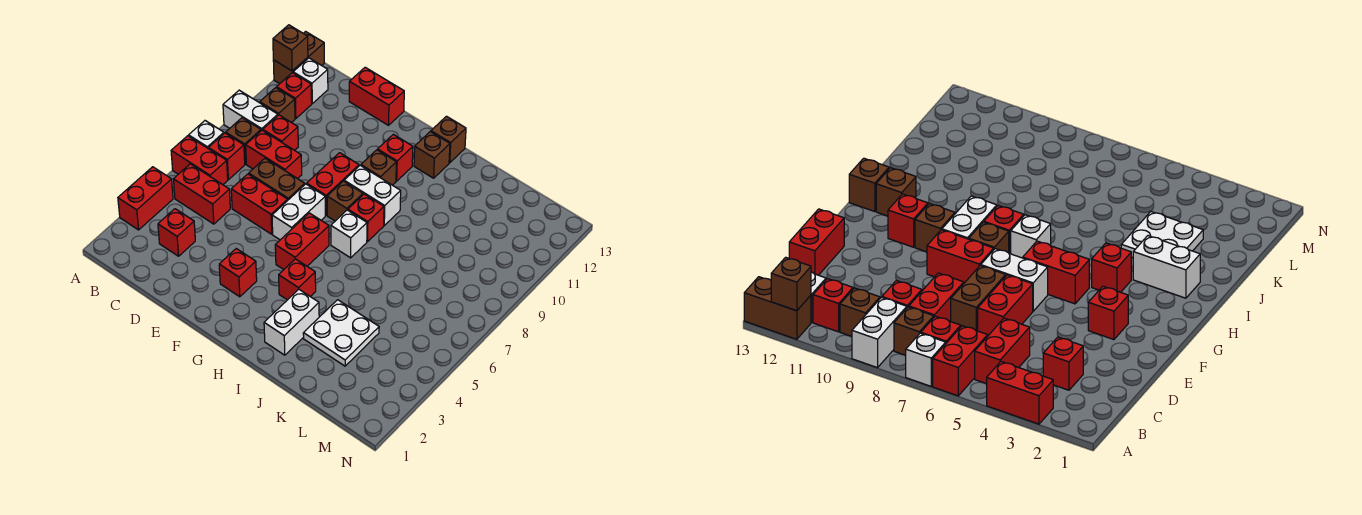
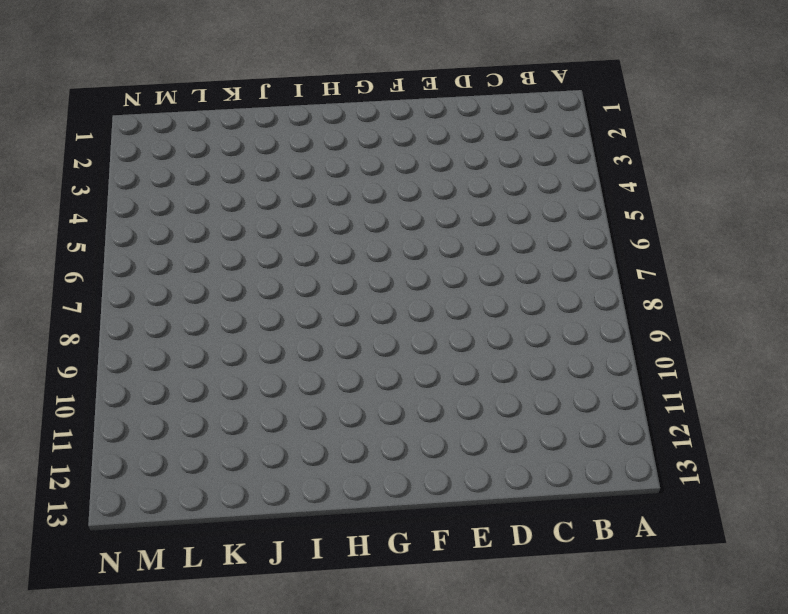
none -> red brick A3:A4 level 1
none -> red brick A6:B6 level 1
none -> white brick A7 level 1
none -> white brick A9:B9 level 1

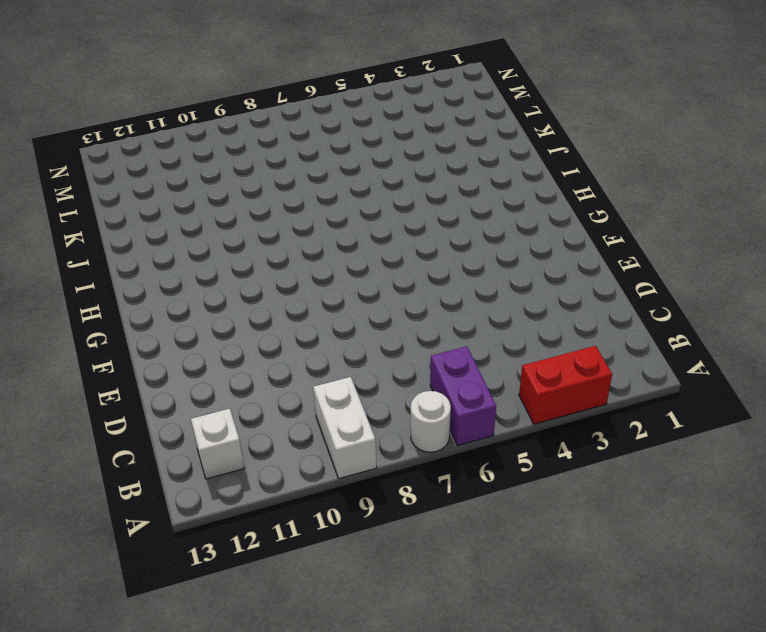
purple brick A6:B6 level 1 -> red brick A6:B6 level 1
white round brick A7 level 1 -> white brick A7 level 1
none -> brown brick A12:A13 level 1
none -> red brick B5:C5 level 1
none -> red brick B7 level 1
none -> brown brick B8 level 1

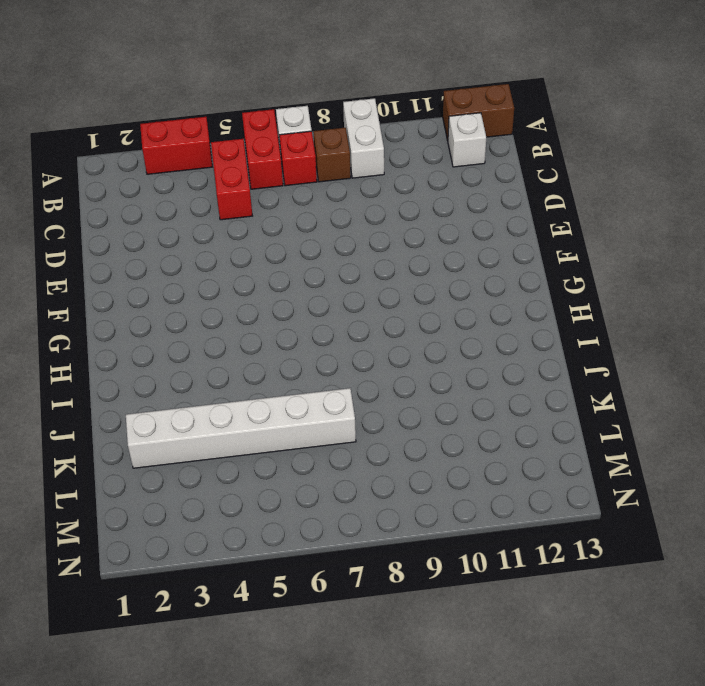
white brick K2:K7 level 1 -> white plate J3:K4 level 1
none -> brown brick B10 level 1
none -> red brick B11 level 1
none -> red brick C3 level 1
none -> red brick C8:D8 level 1

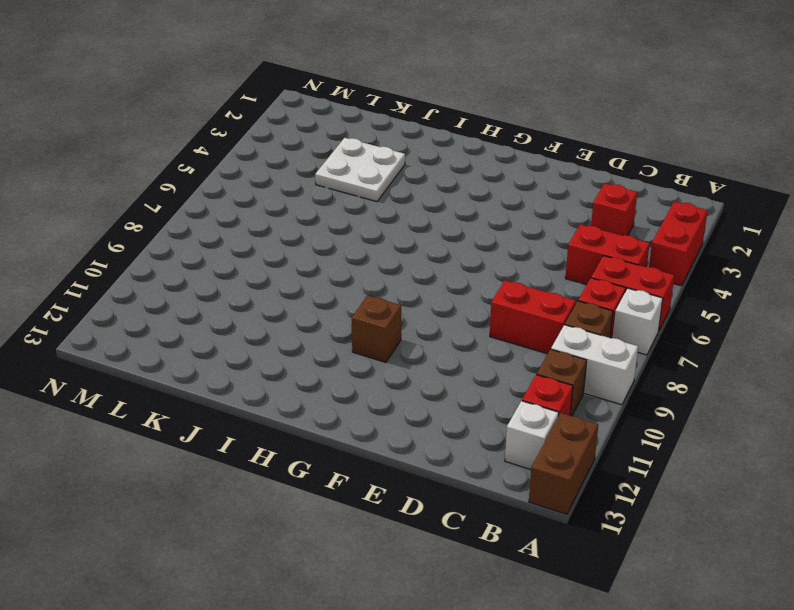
none -> red brick C9 level 1
none -> red brick D6:E6 level 1
none -> brown brick D7:E7 level 1
none -> red brick D13:E13 level 1

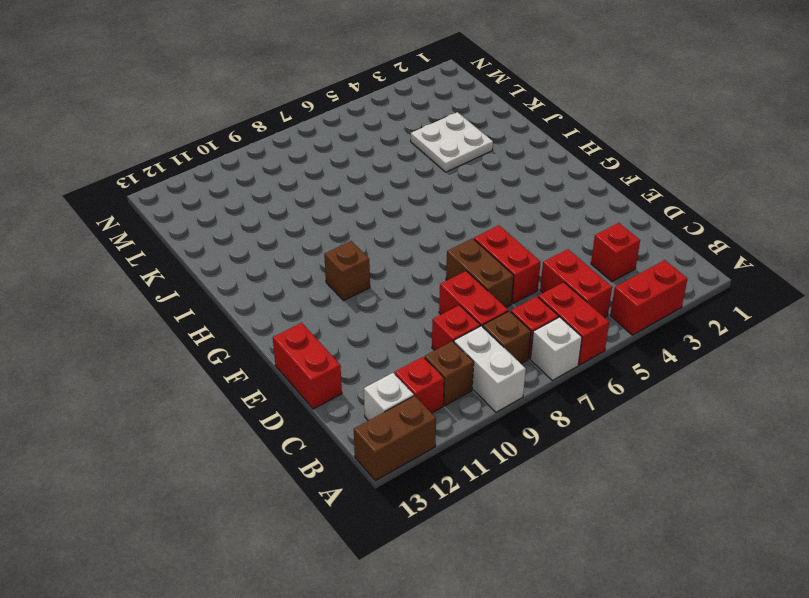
none -> red brick F3 level 1
none -> white brick F6:F7 level 1
none -> red brick F8:F9 level 1
none -> red brick G5:G6 level 1

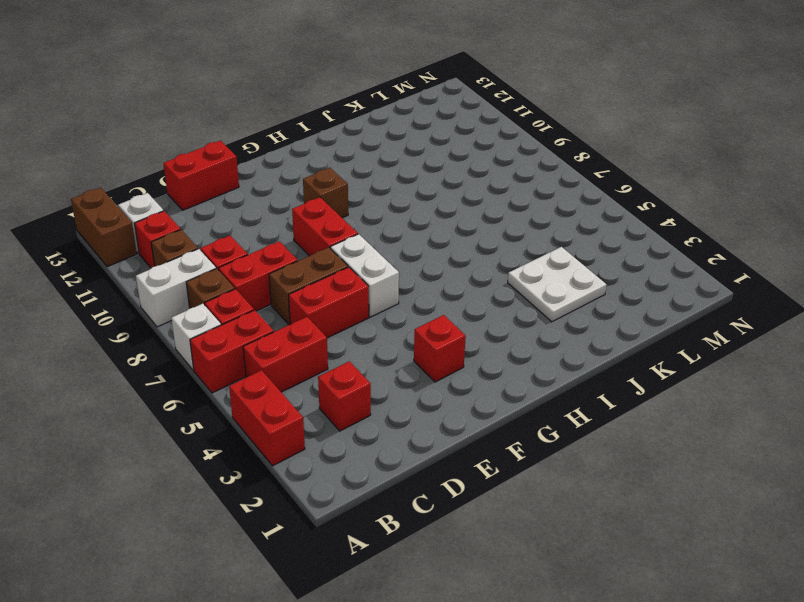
none -> red brick G5:G6 level 1
none -> brown brick G8 level 1
none -> white brick G9:H9 level 1
none -> red brick G11 level 1

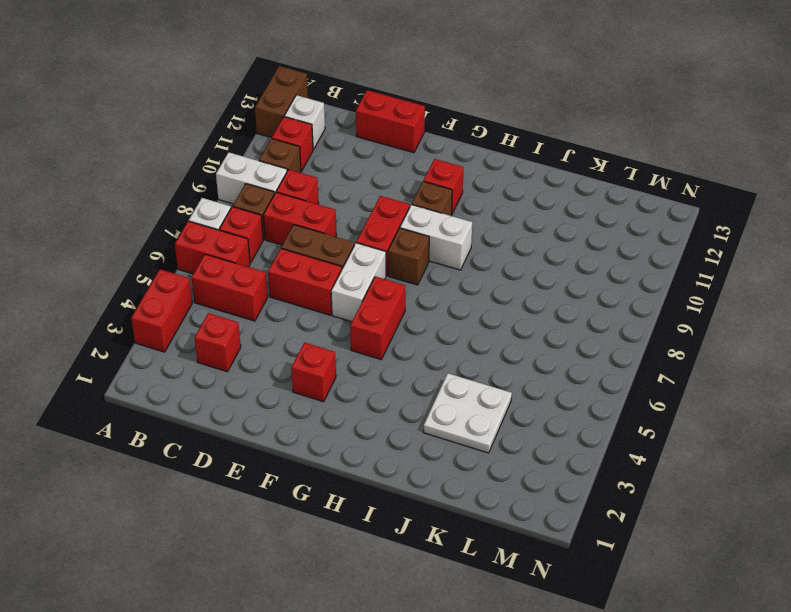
none -> red brick H4 level 1
none -> white brick H7 level 1
none -> red brick H8 level 1
none -> brown brick H12 level 1

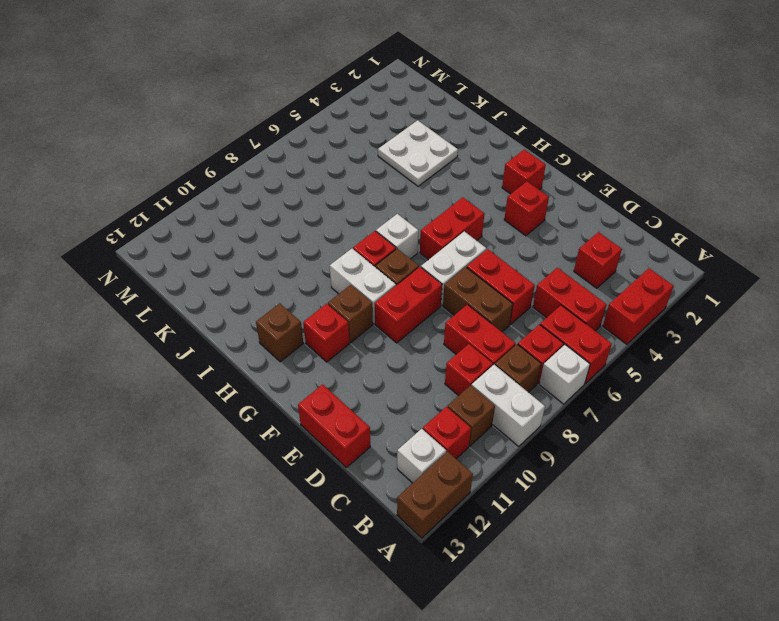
red brick G2 level 1 -> red brick H4 level 1
none -> brown brick H13 level 1
none -> white brick I2:I3 level 1
none -> brown brick A12 level 2

